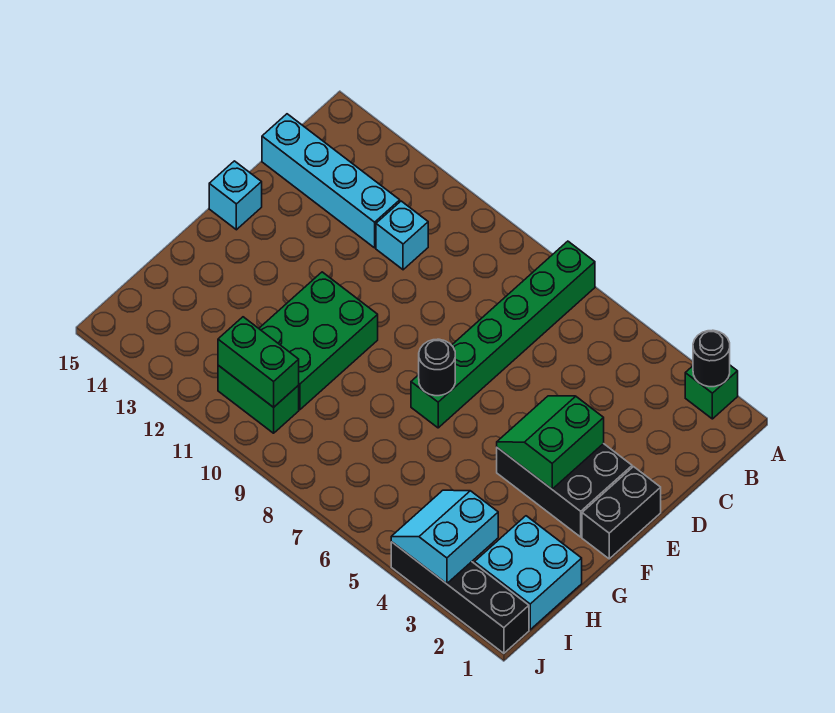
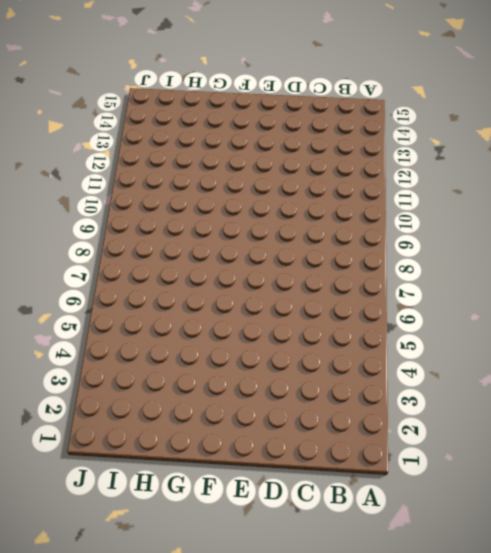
none -> green brick A2 level 1
none -> green brick A7:F7 level 1
none -> cyan brick C11 level 1

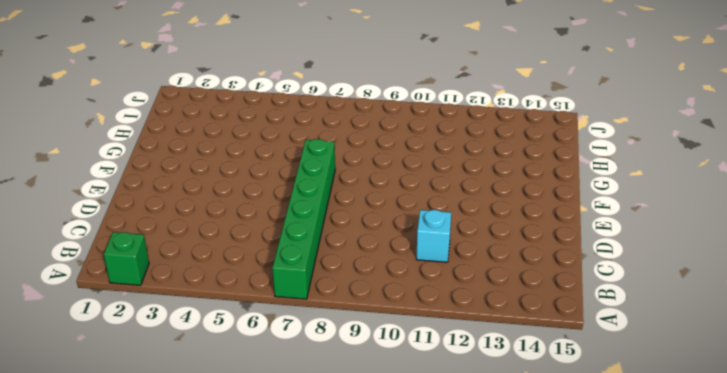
none -> cyan brick C12:C15 level 1
none -> black brick E1:F1 level 1
none -> black brick E2:F4 level 1

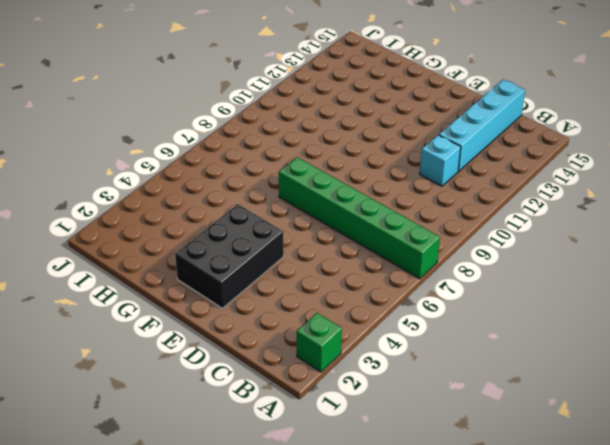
none -> black brick E1:F1 level 1
none -> cyan brick E15 level 1
none -> green brick F10:H11 level 1

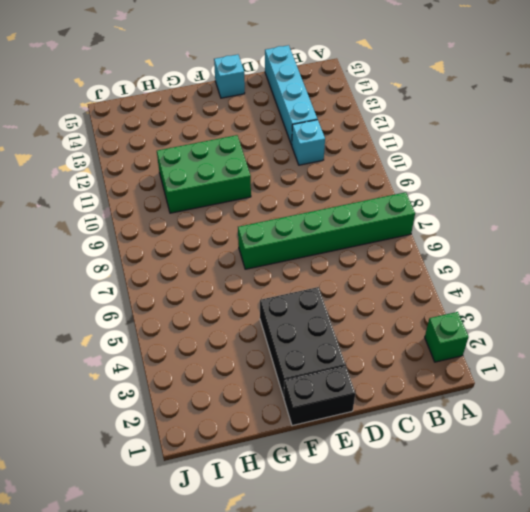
none -> cyan brick H1:I2 level 1
none -> green brick I10:I11 level 1
none -> black brick J1:J4 level 1

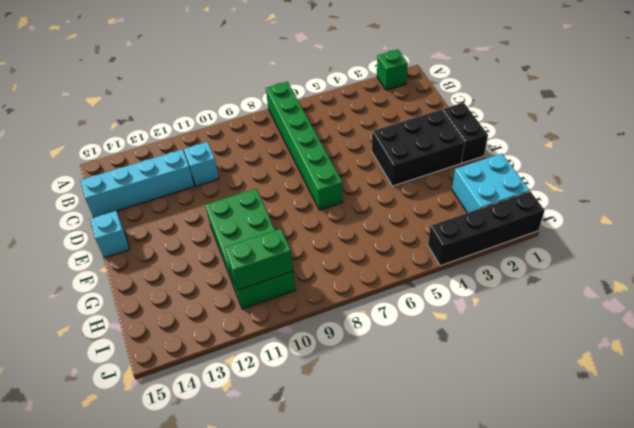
none -> black round brick A2 level 2
none -> green slope E3:F4 level 2 top 3
none -> black round brick F7 level 2

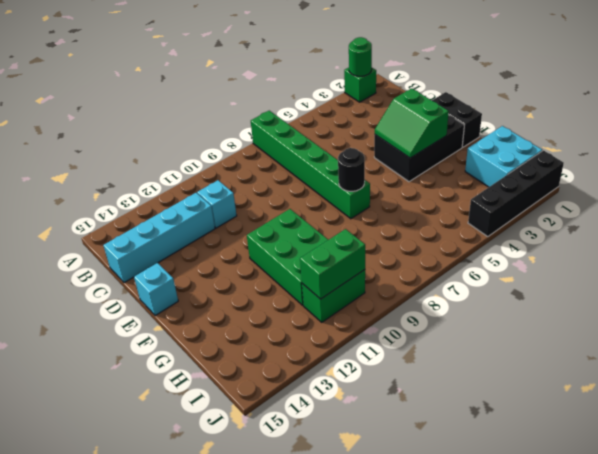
green round brick A2 level 2 -> black round brick A2 level 2
none -> cyan slope I3:J4 level 2 top 3

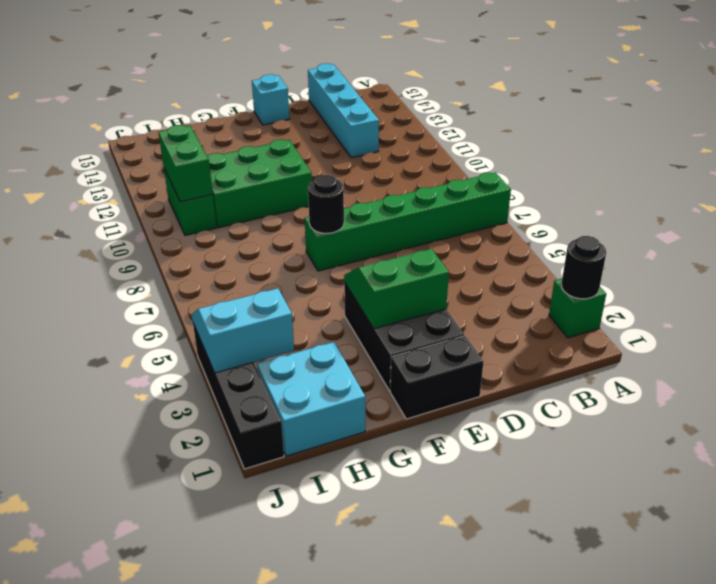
none -> cyan brick C11 level 1

